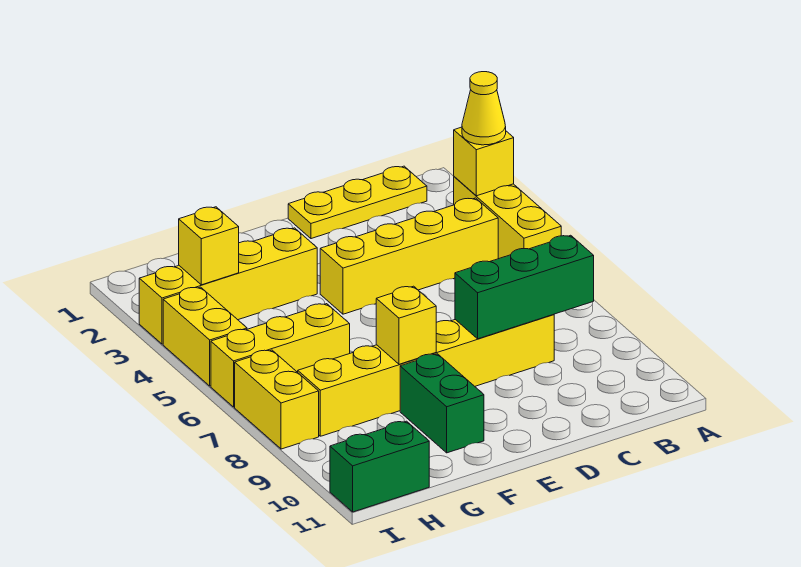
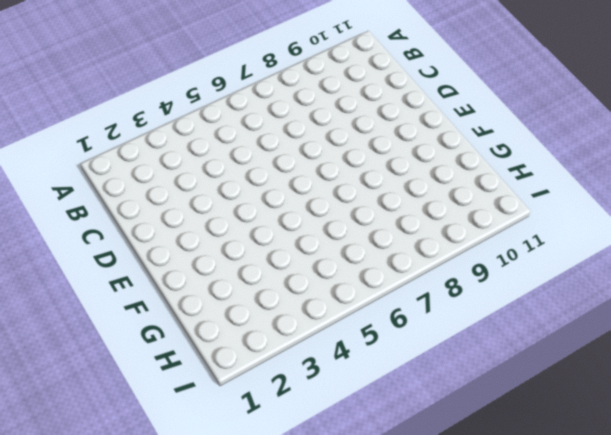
none -> yellow brick A3:A5 level 1
none -> yellow plate B1:D1 level 1
none -> yellow brick B4:E4 level 1

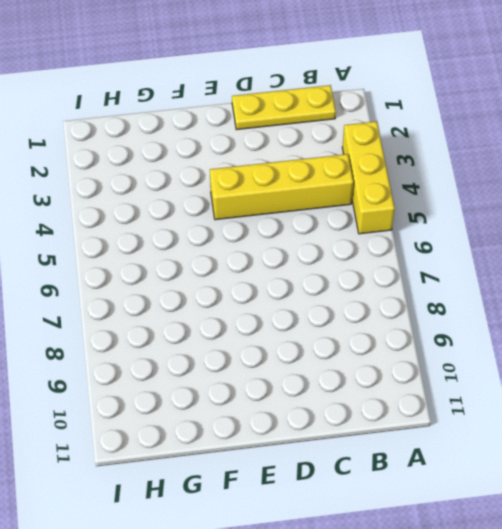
none -> yellow brick C8:H8 level 1
none -> yellow brick F3:I3 level 1
none -> green brick F9:F10 level 1

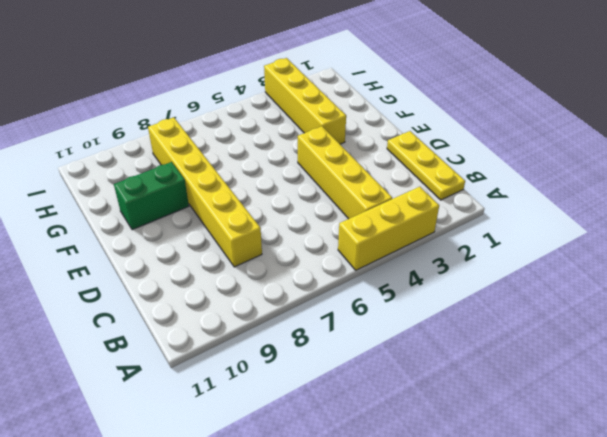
none -> yellow brick G6:I6 level 1
none -> green brick H11:I11 level 1
none -> yellow brick I4:I5 level 1

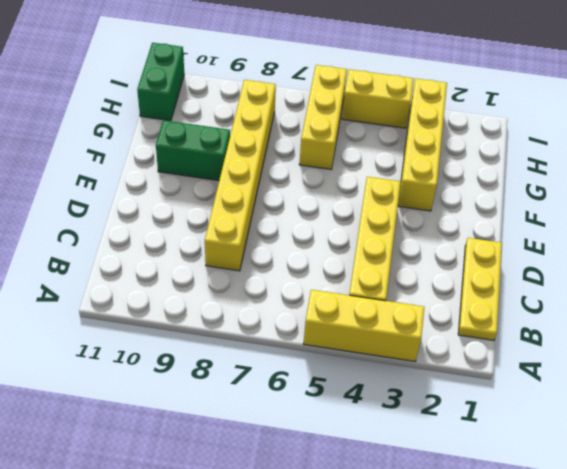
none -> yellow brick I7:I8 level 1
none -> yellow brick A3 level 2
none -> green brick B8:D8 level 2

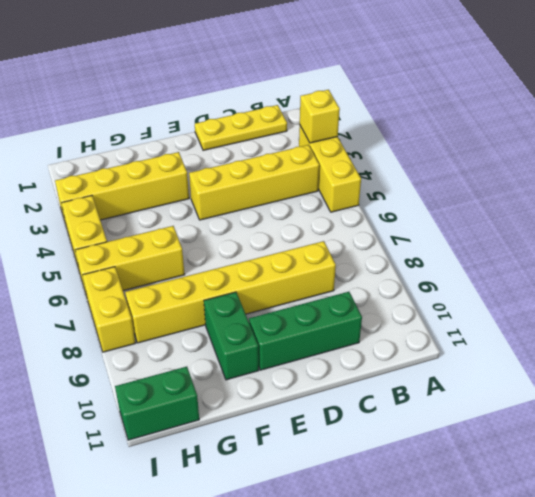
green brick C10:E10 level 1 -> green brick B8:D8 level 2
none -> yellow brick F8 level 2
none -> yellow brick H3 level 2
none -> yellow cone A3 level 3

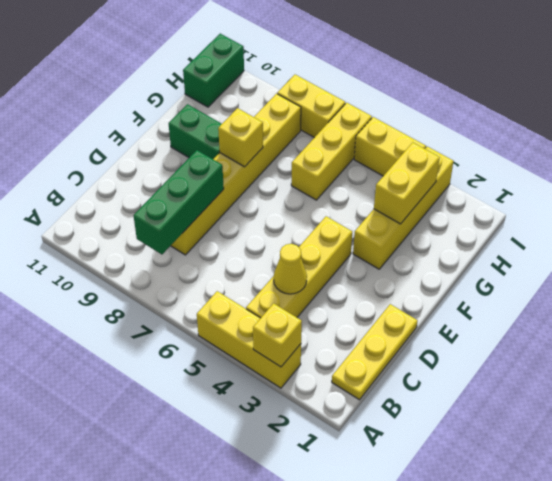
yellow cone C4 level 2 -> yellow cone A3 level 3
yellow brick G3:H3 level 2 -> yellow brick H3 level 2

